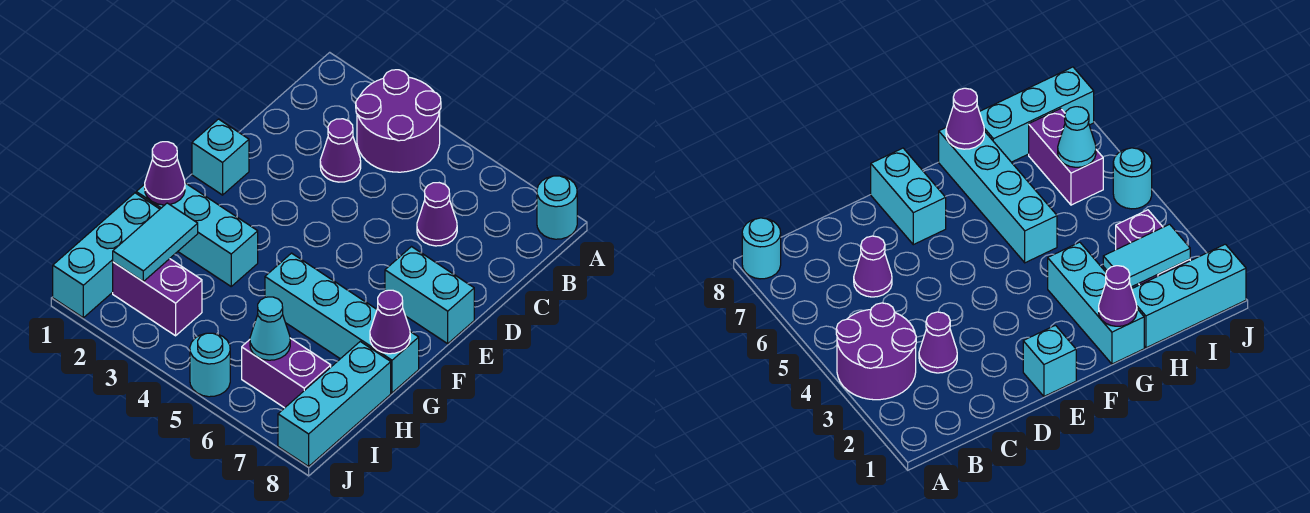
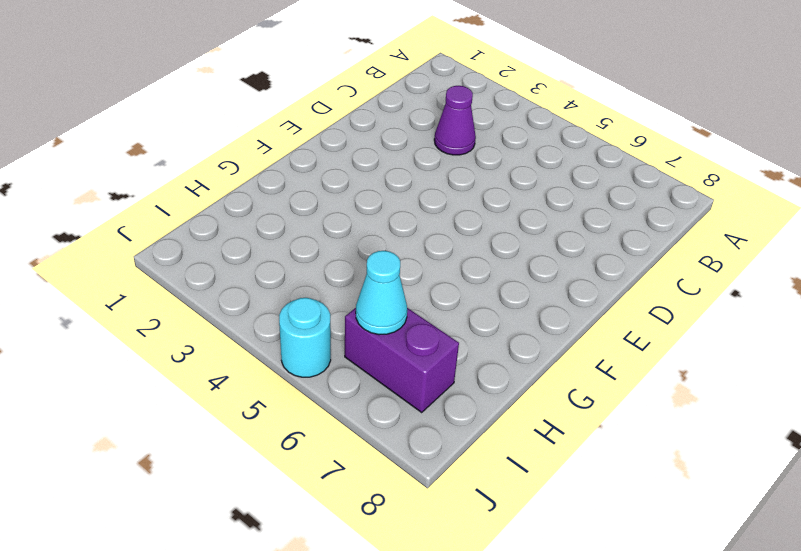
none -> purple round brick A3:B4 level 1
none -> cyan round brick A8 level 1
none -> purple cone C6 level 1

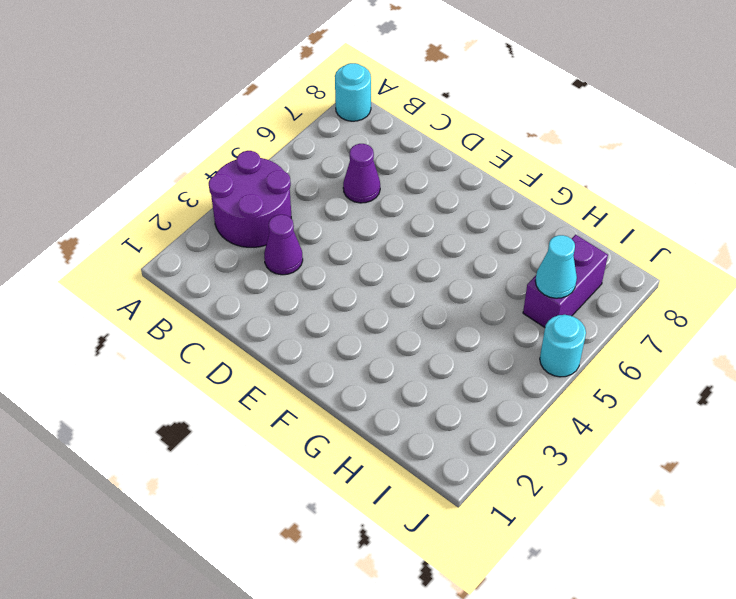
none -> cyan brick E1 level 1
none -> cyan brick E7:E8 level 1
none -> cyan brick G1:G3 level 1

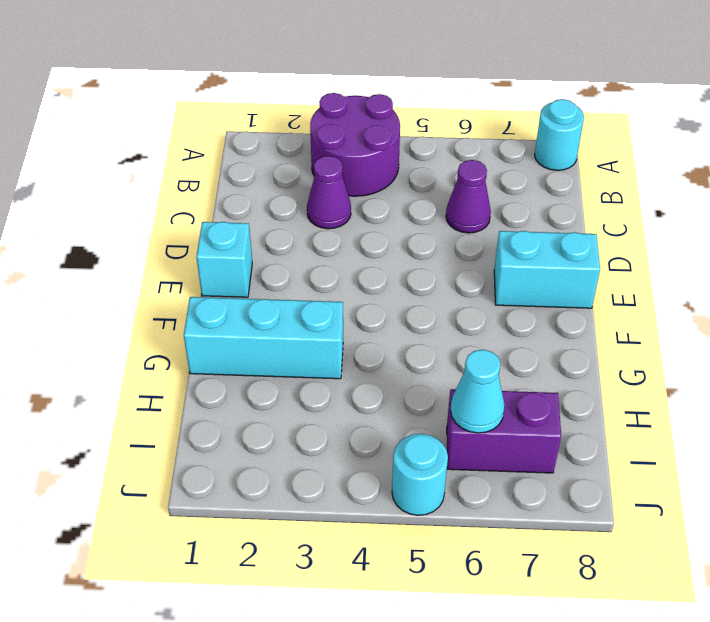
none -> cyan brick G5:G8 level 1
none -> cyan brick H1:J1 level 1
none -> cyan brick H8:J8 level 1

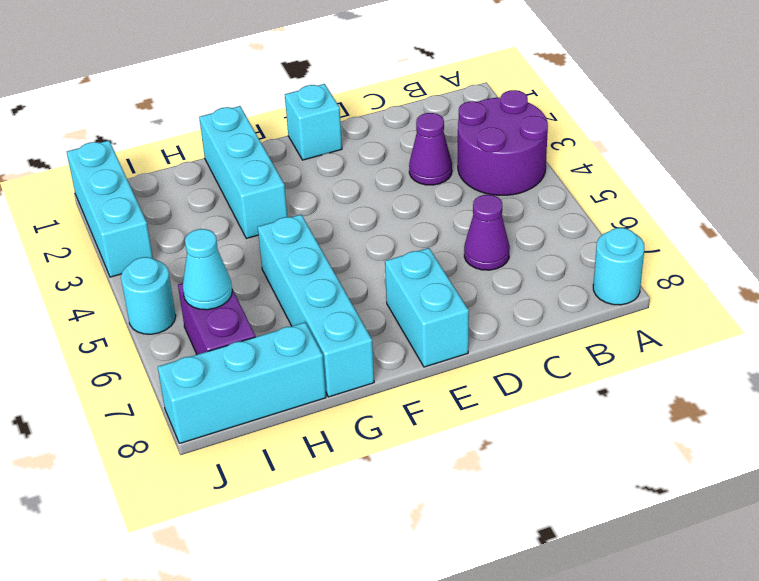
cyan brick J1:J3 level 1 -> cyan brick H1:J1 level 1
none -> purple brick I2:I3 level 1
none -> purple cone G1 level 2
none -> purple cone G8 level 2

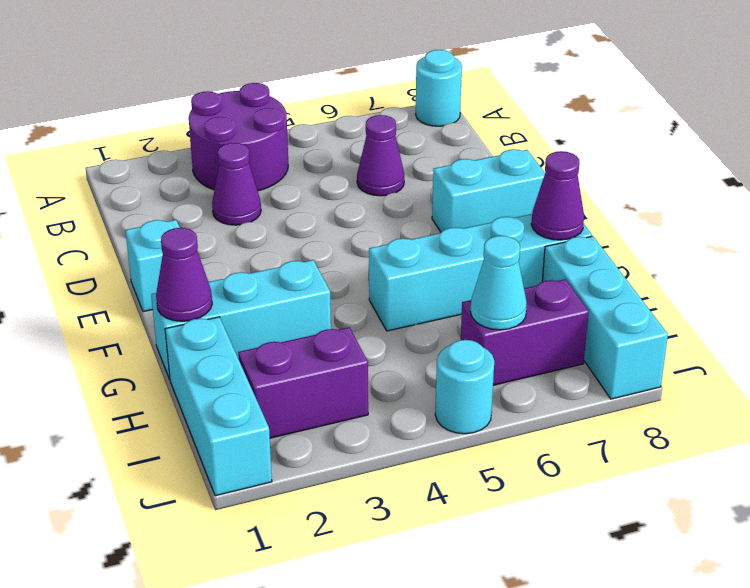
none -> cyan tile H2:I2 level 2

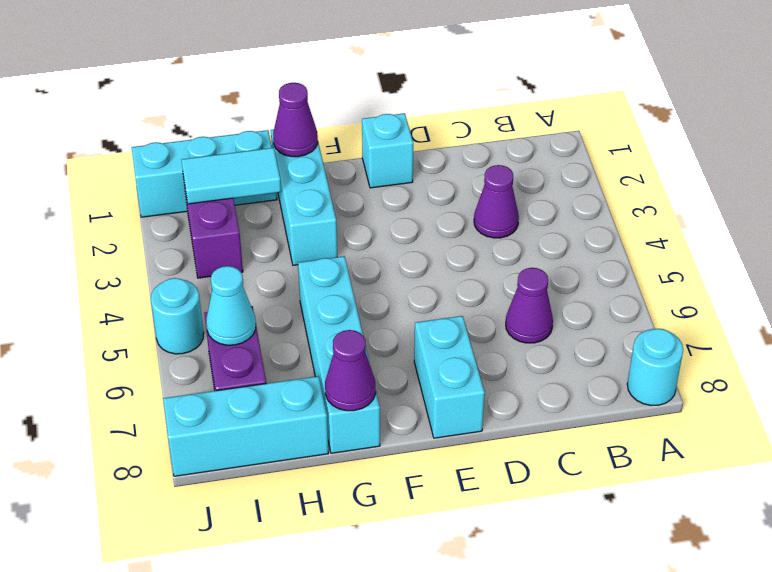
none -> purple round brick A3:B4 level 1

